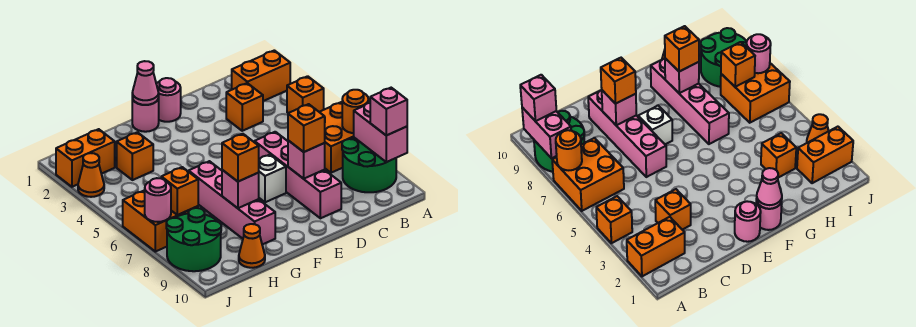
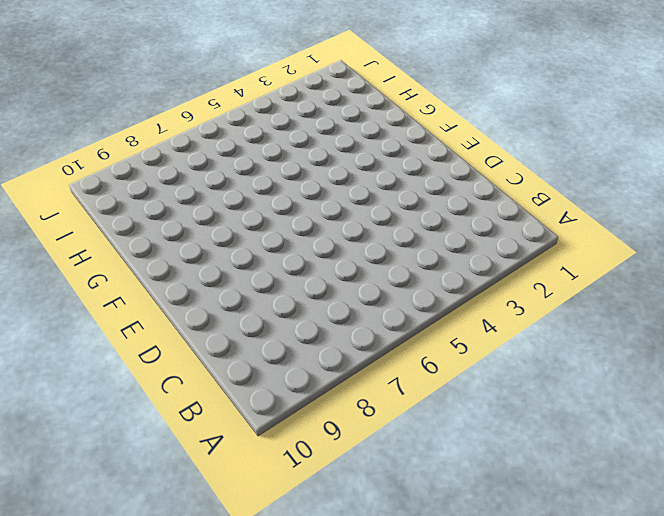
none -> orange brick A2:B2 level 1
none -> orange brick A4 level 1
none -> orange brick A6:B7 level 1

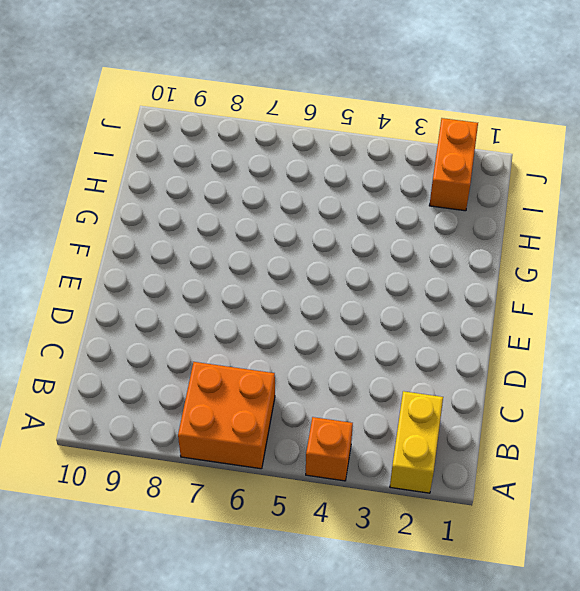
yellow brick A2:B2 level 1 -> orange brick A2:B2 level 1
none -> green round brick A8:B9 level 1
none -> orange brick C3 level 1
none -> pink brick D6:D9 level 1

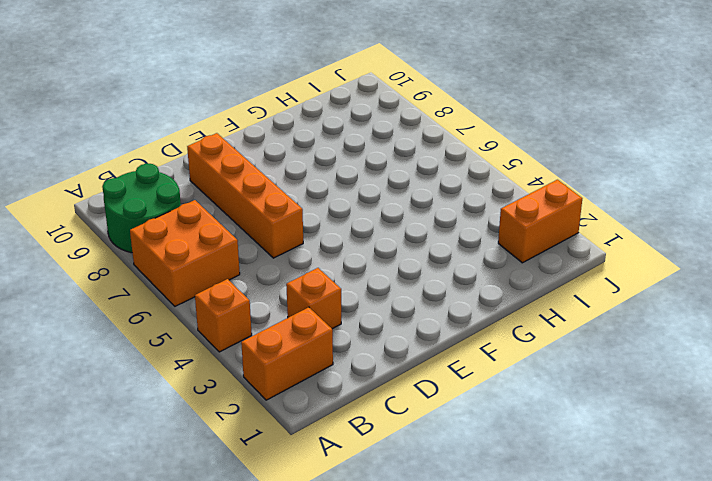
orange brick D6:D9 level 1 -> pink brick D6:D9 level 1
none -> pink round brick E1 level 1
none -> white brick E7 level 1
none -> pink round brick F1 level 1

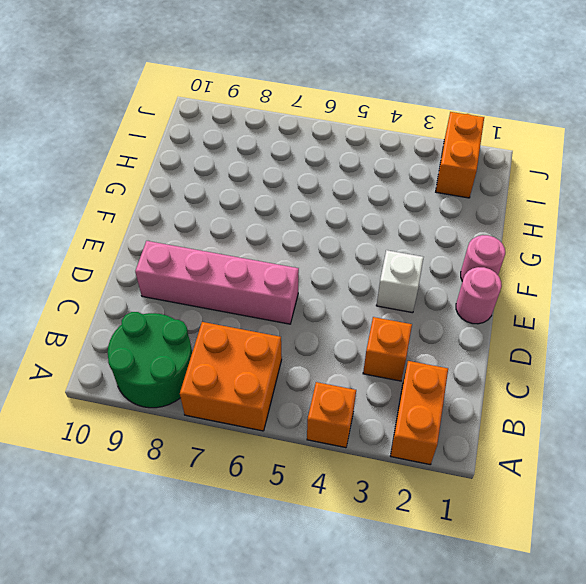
white brick E3 level 1 -> white brick E7 level 1
none -> pink brick G6:G9 level 1
none -> orange brick H3 level 1
none -> orange cone H10 level 1

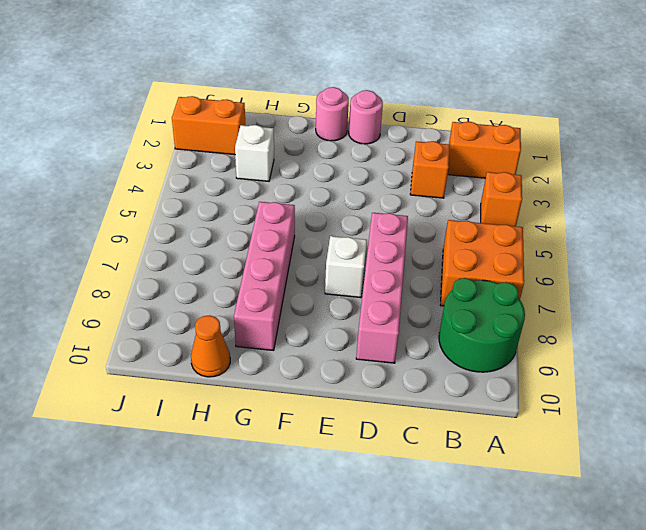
white brick H3 level 1 -> orange brick H3 level 1
none -> orange brick I6:J7 level 1
none -> green round brick I8:J9 level 1
none -> orange cone J3 level 1

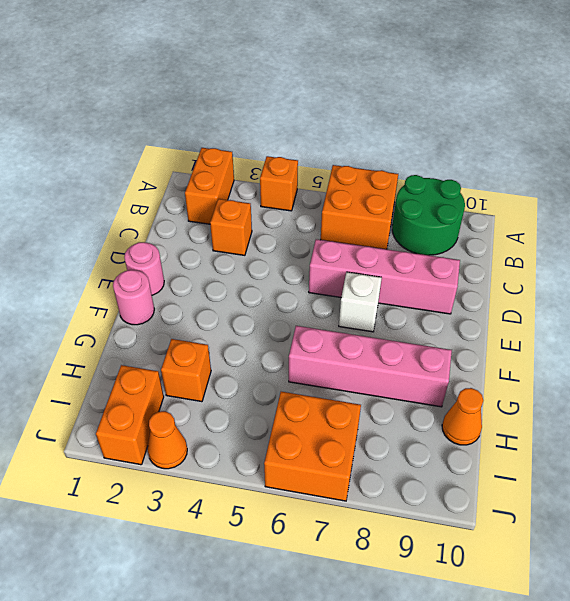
none -> green round brick I8:J9 level 1
none -> orange round brick A7 level 2
none -> pink brick A8:A9 level 2

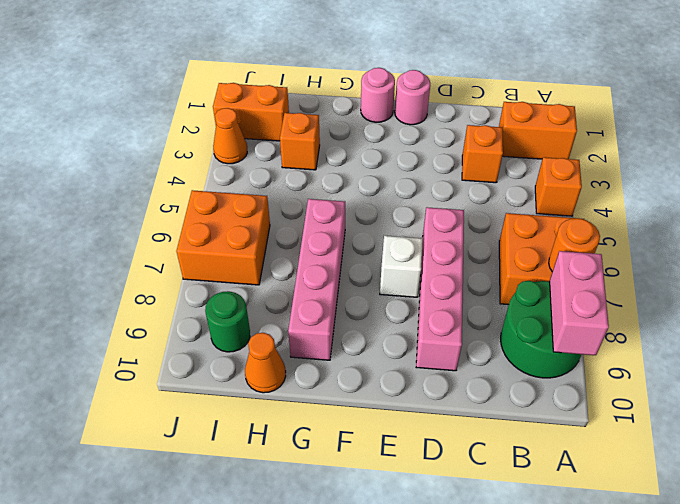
green round brick I9 level 1 -> green round brick I8:J9 level 1
none -> pink brick D8 level 2
none -> pink cone F1 level 2
none -> pink brick G8 level 2

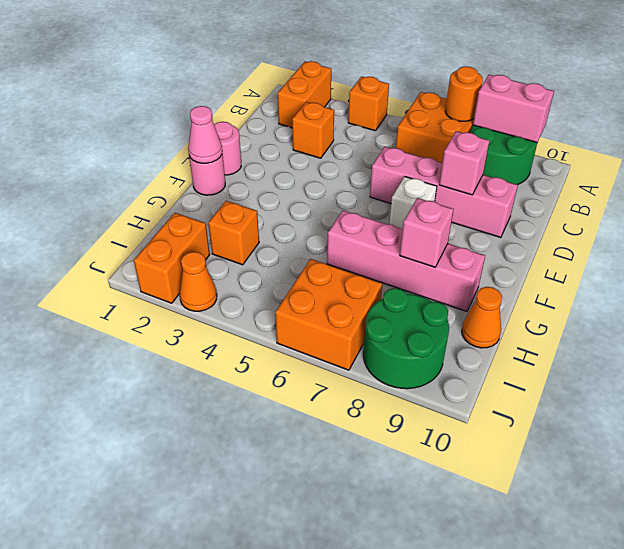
none -> orange brick I7 level 2
none -> pink round brick J7 level 2
none -> pink brick A9 level 3

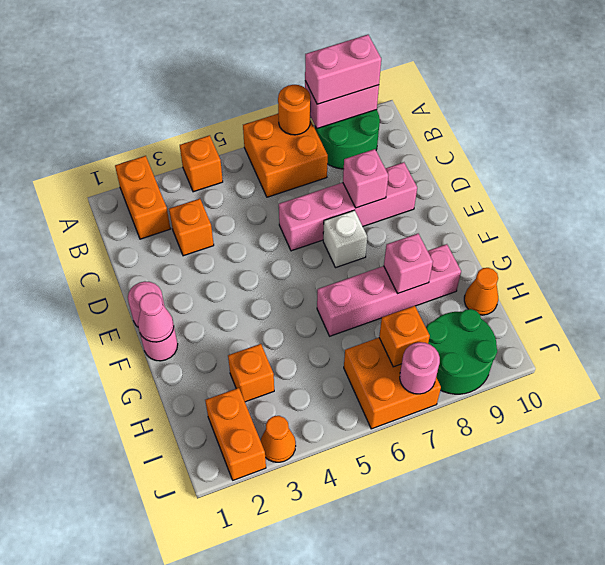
pink brick A8:A9 level 3 -> pink brick A9 level 3
none -> orange brick D8 level 3
none -> orange brick G8 level 3

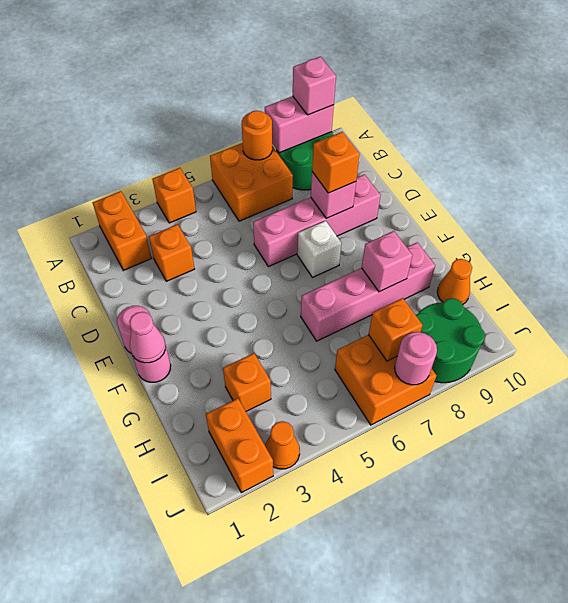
none -> orange brick G8 level 3

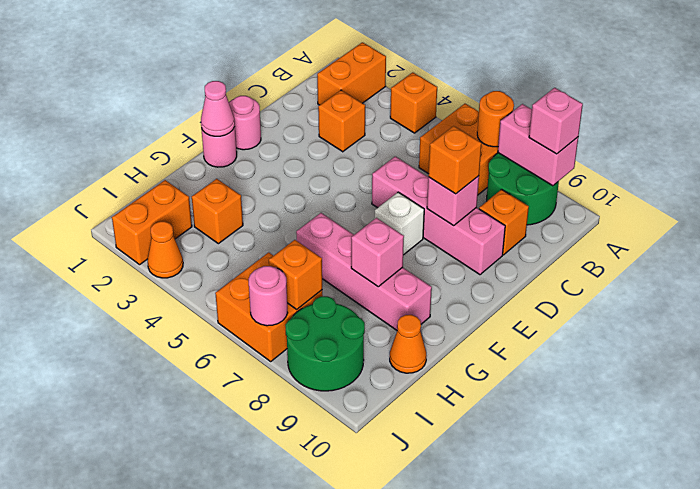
orange brick C9 level 1 -> orange brick G8 level 3

